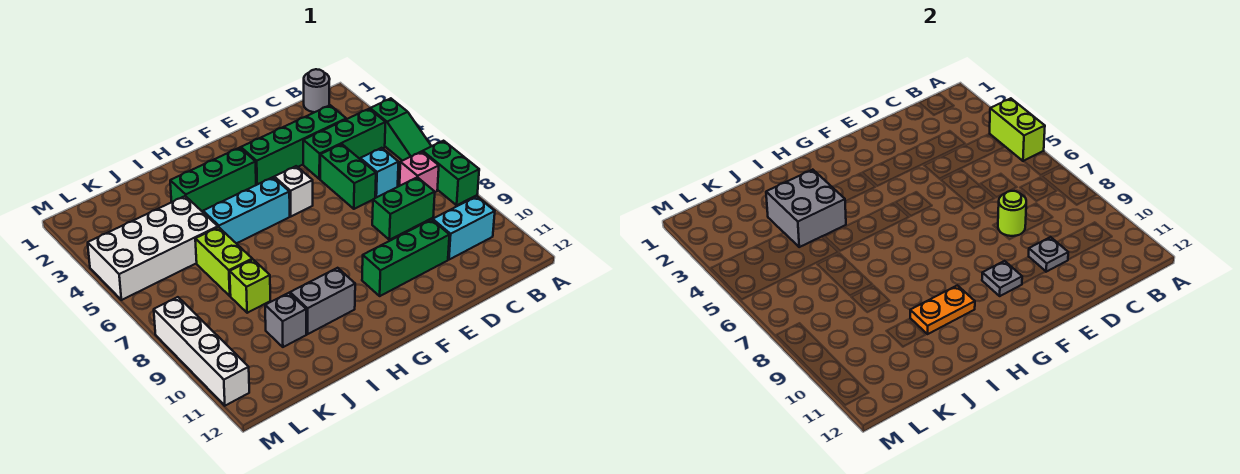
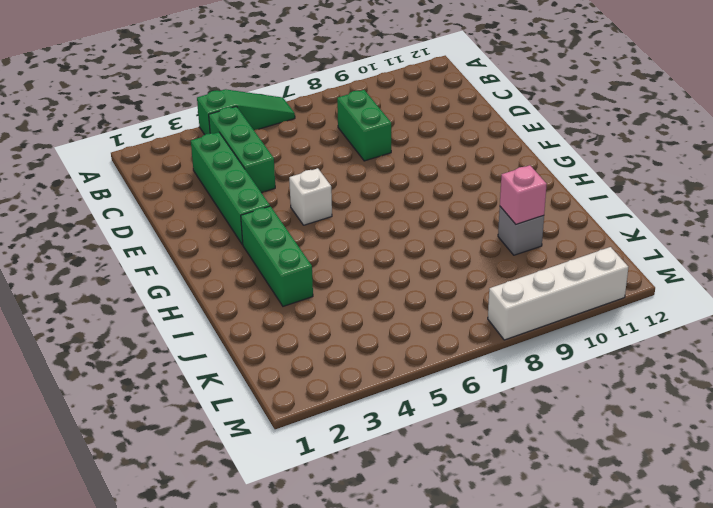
pink brick J10 level 2 -> pink brick B7 level 1
none -> green brick A7:A8 level 1
none -> grey round brick B1 level 1
none -> cyan brick B10:C10 level 1

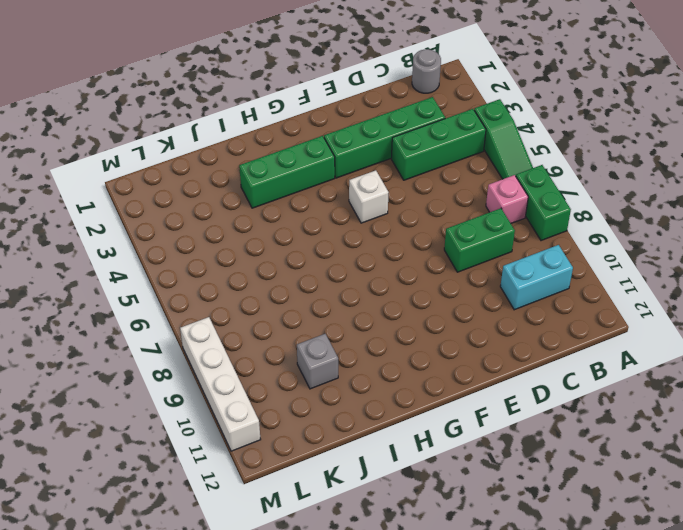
none -> cyan brick C6 level 1
none -> green brick D5:D6 level 1
none -> green brick D10:F10 level 1

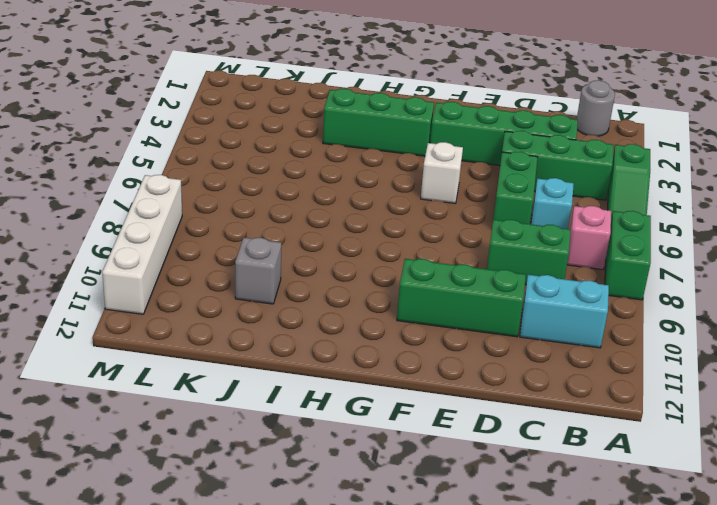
none -> cyan brick G5:I5 level 1
none -> grey brick H10:I10 level 1
none -> white brick J4:M5 level 1

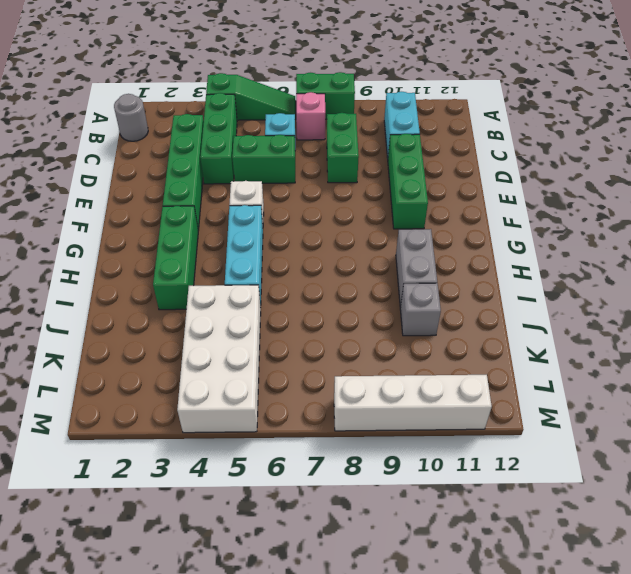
none -> lime brick J6:J7 level 1
none -> lime brick J8 level 1
none -> lime brick A4:A5 level 2

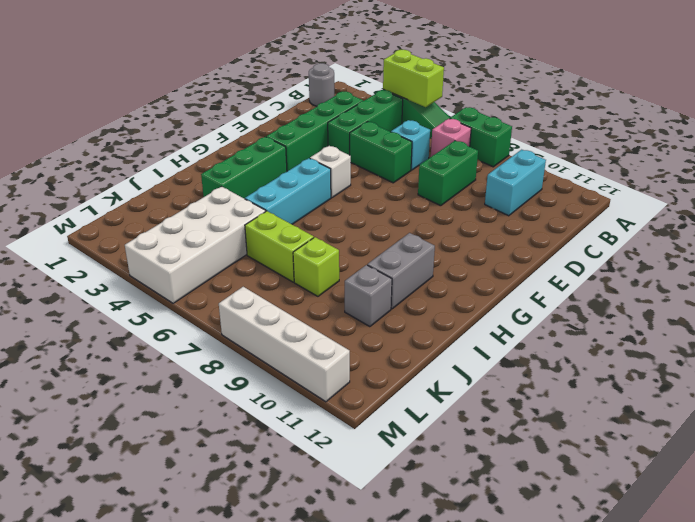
none -> green brick D10:F10 level 1
none -> lime round brick D8 level 2
none -> grey plate D10 level 2

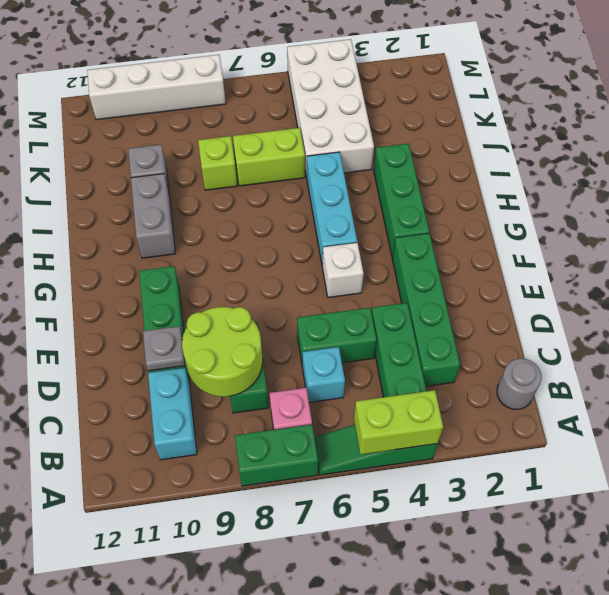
lime round brick C8:D9 level 2 -> lime round brick D8 level 2
none -> grey plate F10 level 2
none -> orange plate H10:I10 level 2
none -> grey brick I3:J4 level 2

